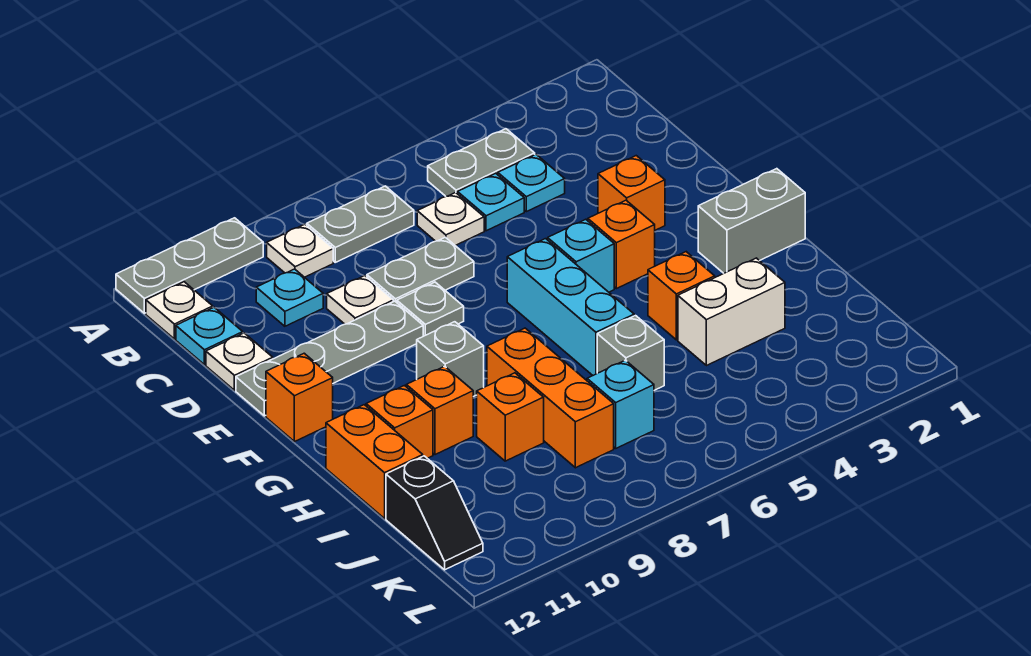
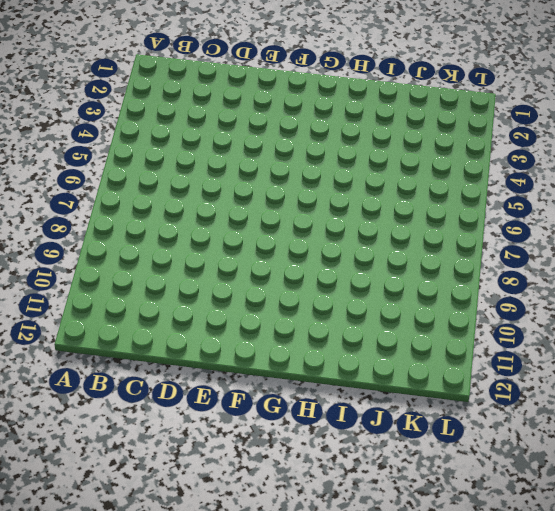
none -> grey plate A10:A12 level 1
none -> grey plate B4:B5 level 1
none -> grey plate B7:B8 level 1
none -> white plate B9 level 1

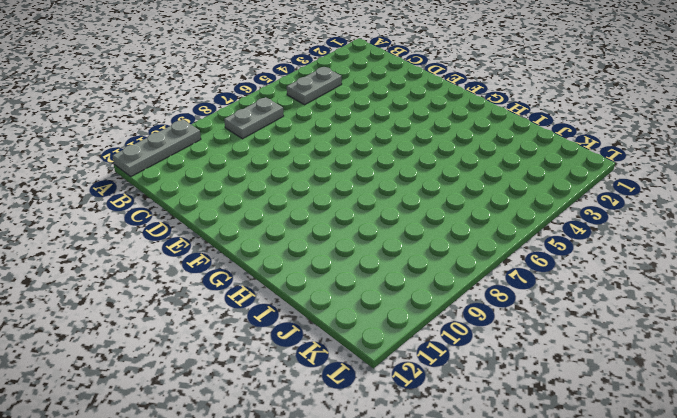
none -> white plate B9 level 1
none -> white plate B12 level 1
none -> cyan plate C4 level 1
none -> cyan plate C5 level 1

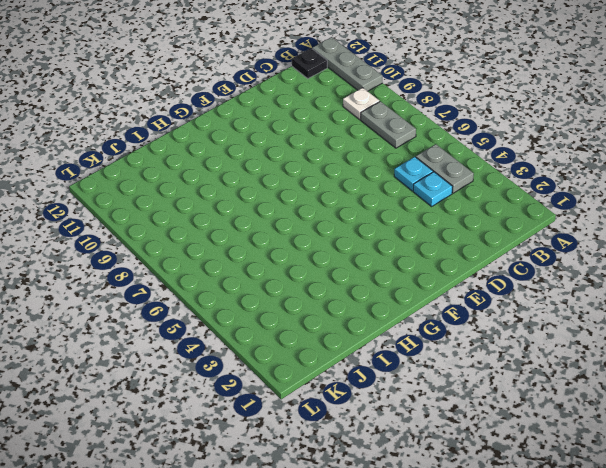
black plate B12 level 1 -> white plate B12 level 1
none -> white plate C6 level 1
none -> cyan plate C10 level 1
none -> cyan plate C12 level 1
none -> grey plate D7:D8 level 1

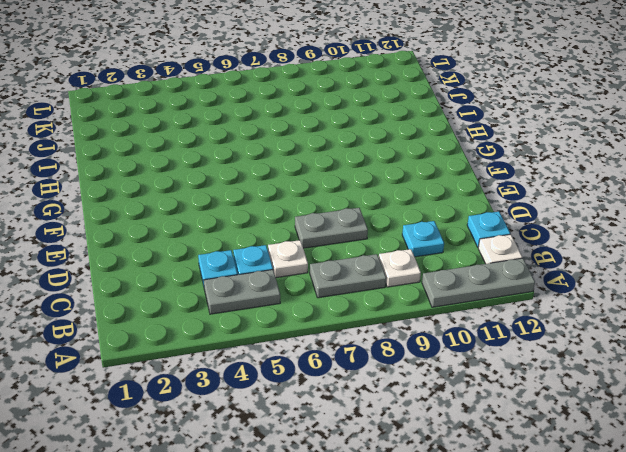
none -> white plate D9 level 1
none -> white plate D12 level 1
none -> orange brick E3 level 1
none -> grey plate E8 level 1

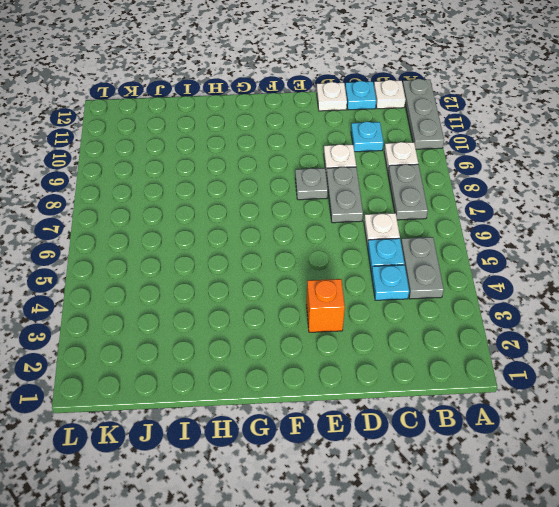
none -> grey plate E9:E12 level 1
none -> orange brick F4 level 1
none -> cyan brick F5 level 1
none -> cyan brick F6:H6 level 1

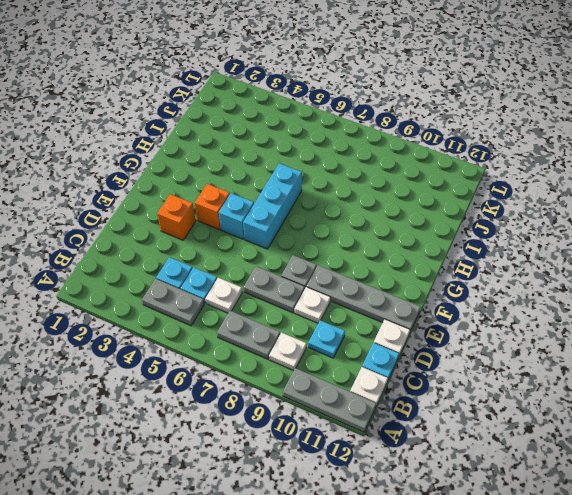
none -> orange brick F12 level 1
none -> grey brick G1:G2 level 1
none -> grey brick G9 level 1
none -> orange brick H4 level 1

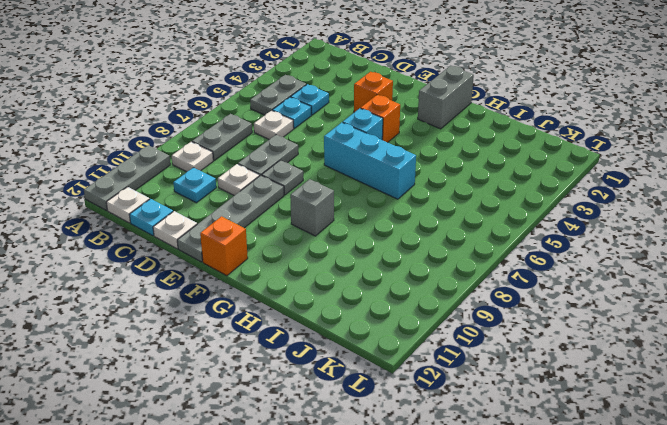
none -> orange brick H4 level 1
none -> orange brick H8:J8 level 1
none -> orange brick H10 level 1
none -> orange brick H11 level 1

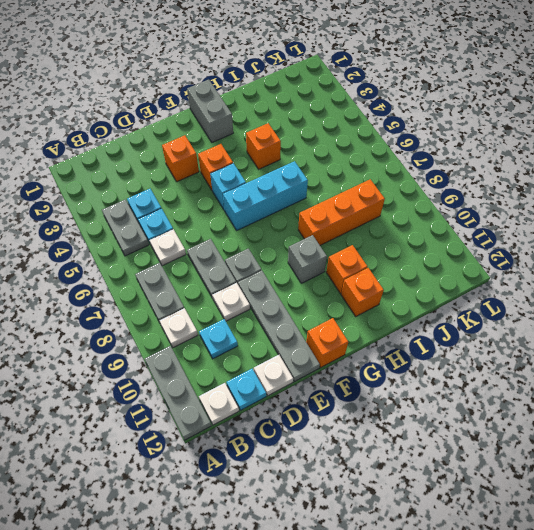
none -> orange brick H12:I12 level 1
none -> white brick I3:I4 level 1
none -> grey brick I6 level 1
none -> orange brick I9 level 1

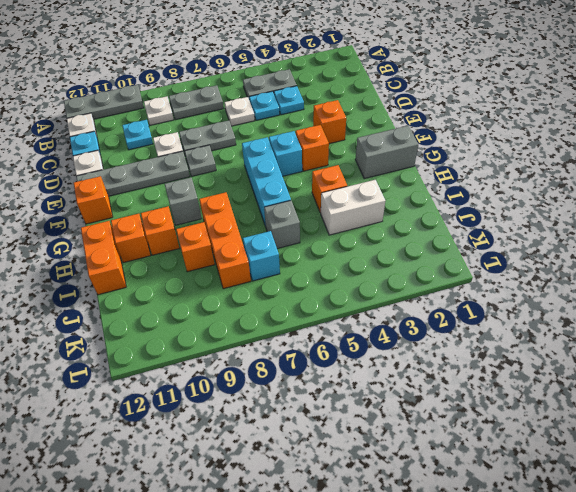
none -> black slope J12:K12 level 1 top J

